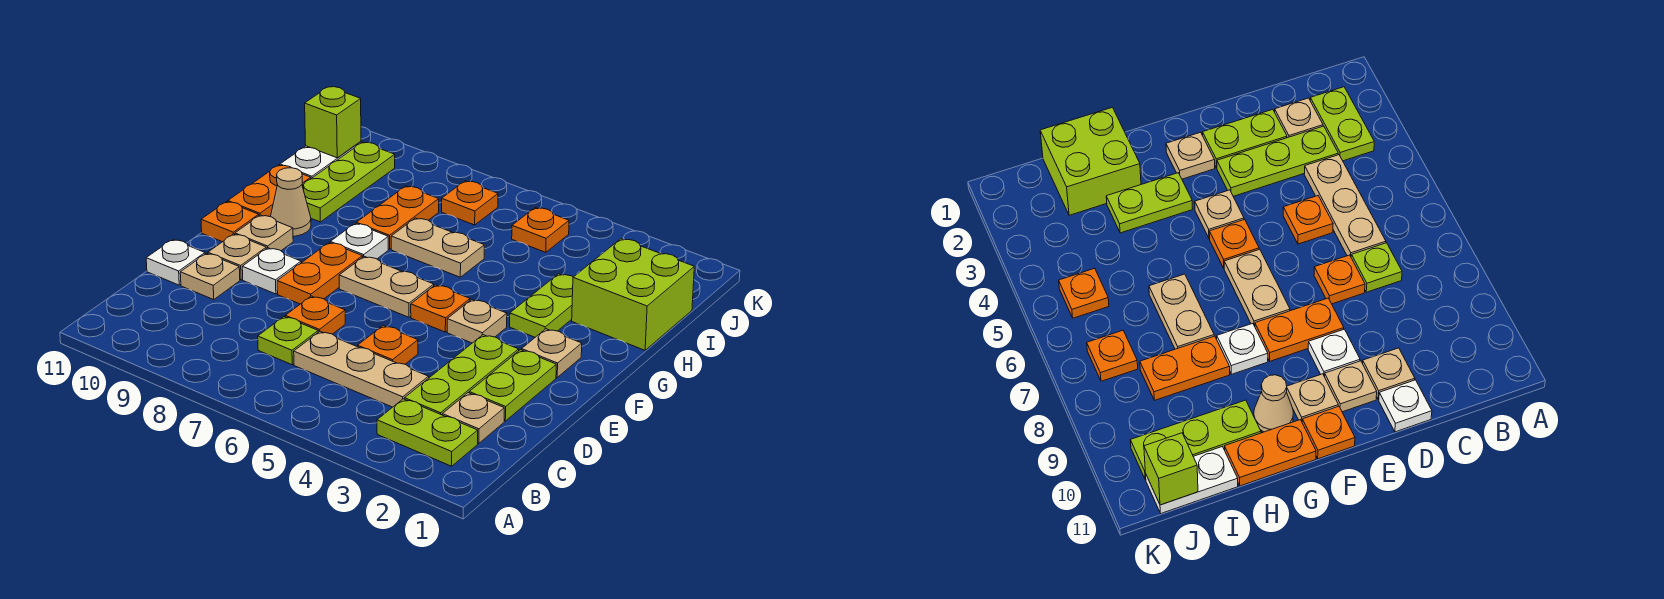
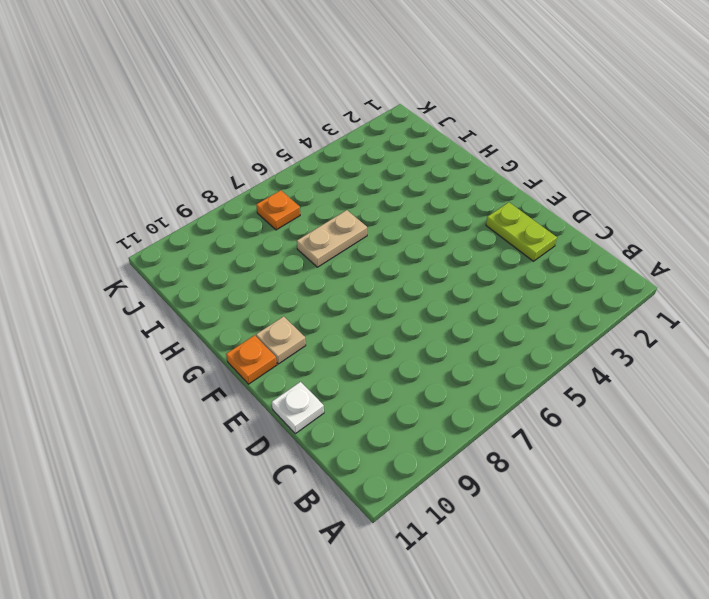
none -> lime plate B2:B3 level 1
none -> tan plate C2 level 1
none -> lime plate C3:E3 level 1
none -> tan plate C4:C6 level 1

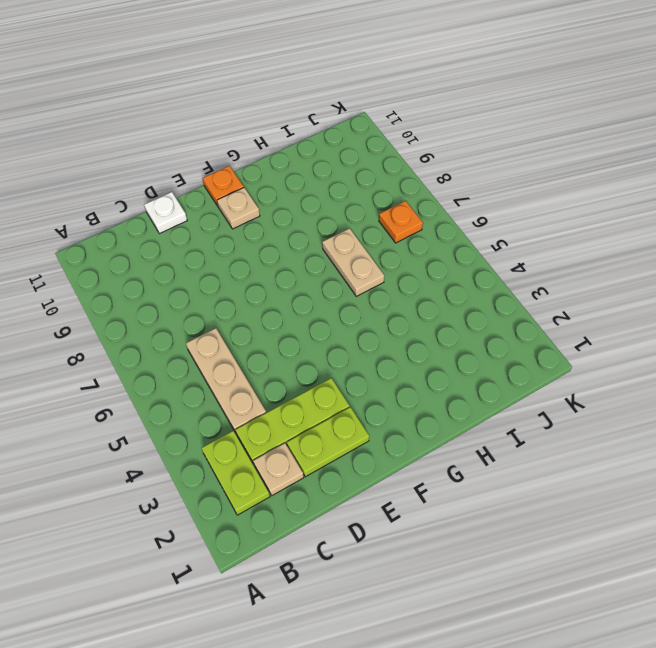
none -> lime plate C7 level 1
none -> orange plate D5 level 1
none -> orange plate D7 level 1
none -> tan plate D10 level 1

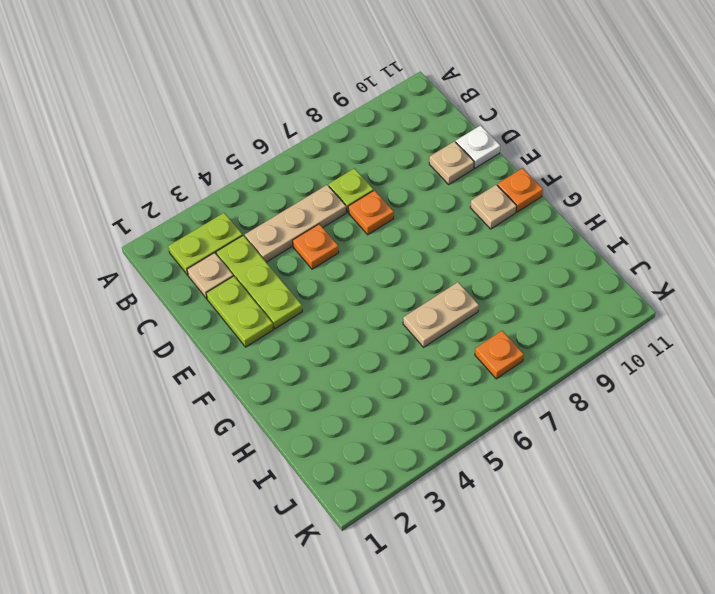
none -> orange plate E8:F8 level 1
none -> white plate E9 level 1
none -> tan plate E10 level 1
none -> tan plate F2 level 1

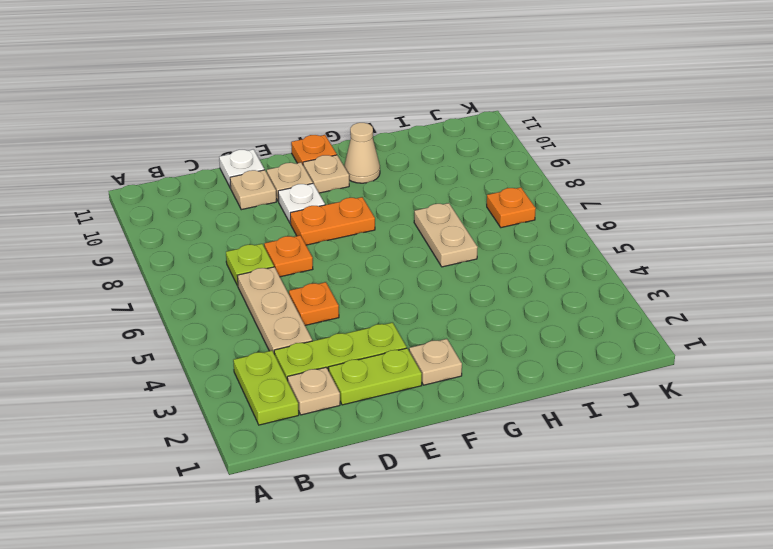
none -> tan plate F4 level 1
none -> orange plate F5 level 1
none -> tan plate F6:F7 level 1
none -> lime plate G3:H3 level 1

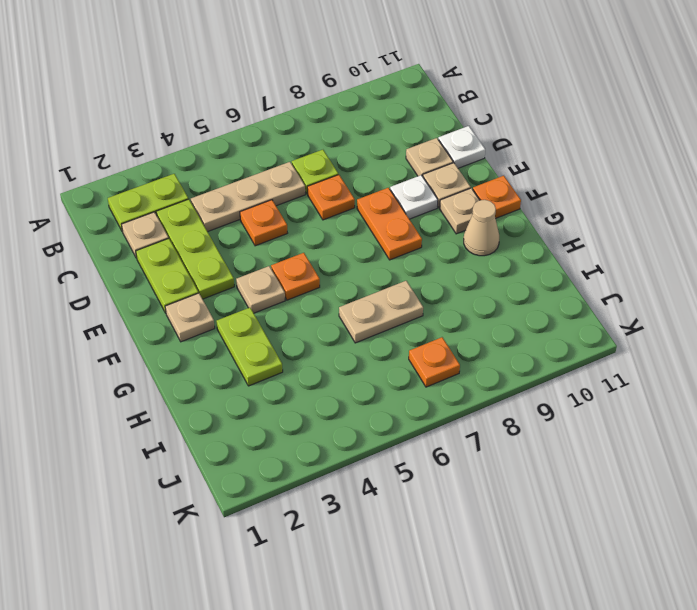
none -> tan plate F6:F7 level 1
none -> white plate G8 level 1
none -> orange plate G11:H11 level 1
none -> lime brick H1:I2 level 1

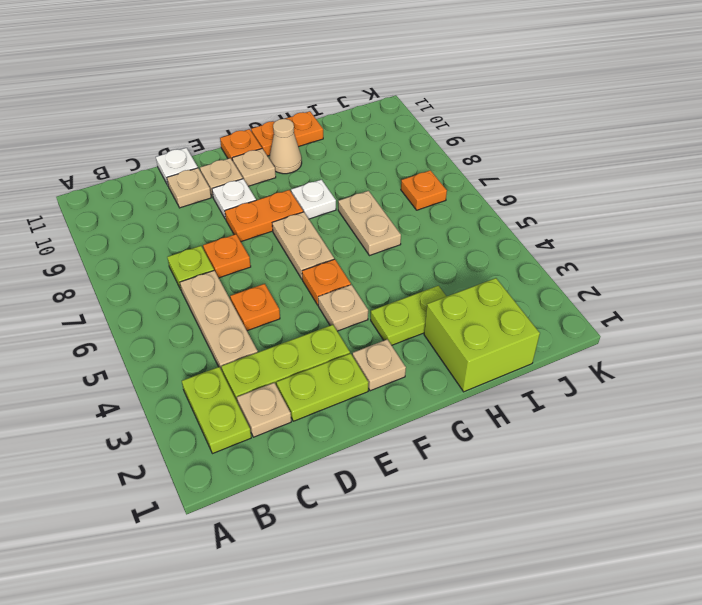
none -> orange plate H8:I8 level 1
none -> lime plate H10:J10 level 1
none -> white plate I11:J11 level 1
none -> orange plate J5 level 1

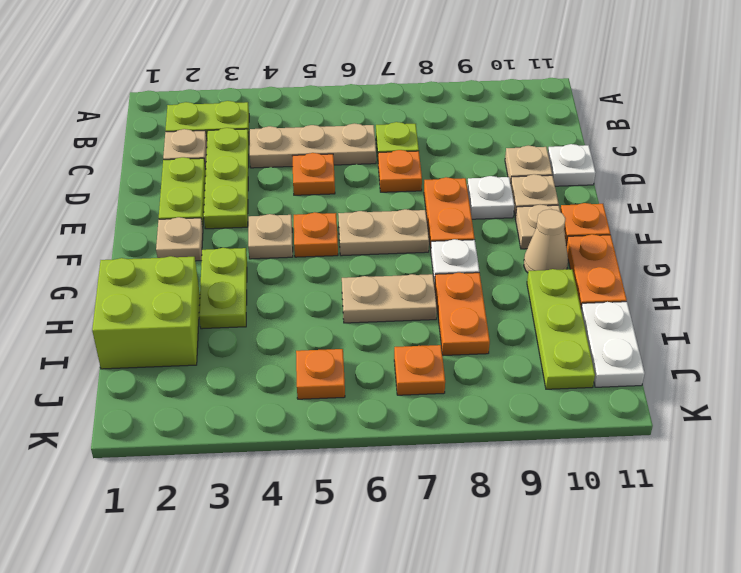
none -> lime brick J11 level 2

